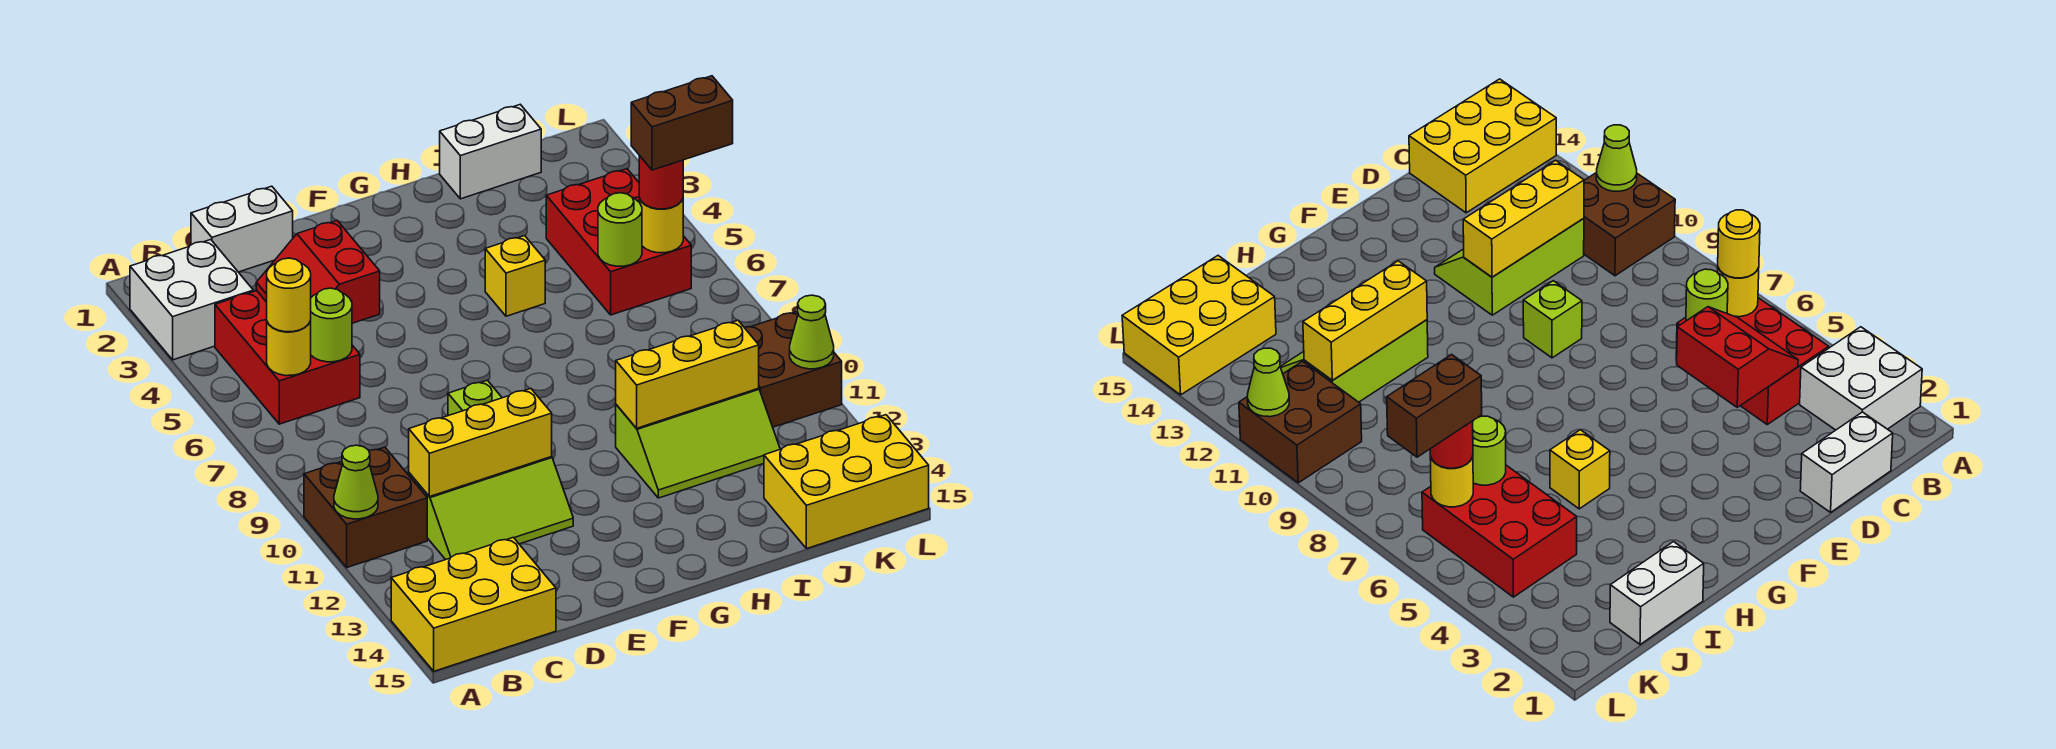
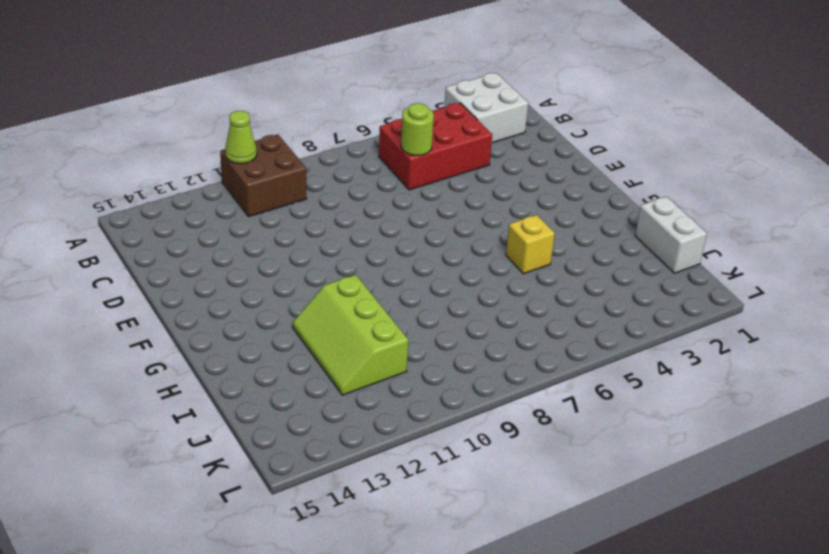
none -> yellow brick A14:C15 level 1
none -> white brick C1:D1 level 1
none -> lime slope C11:E12 level 1 top 11

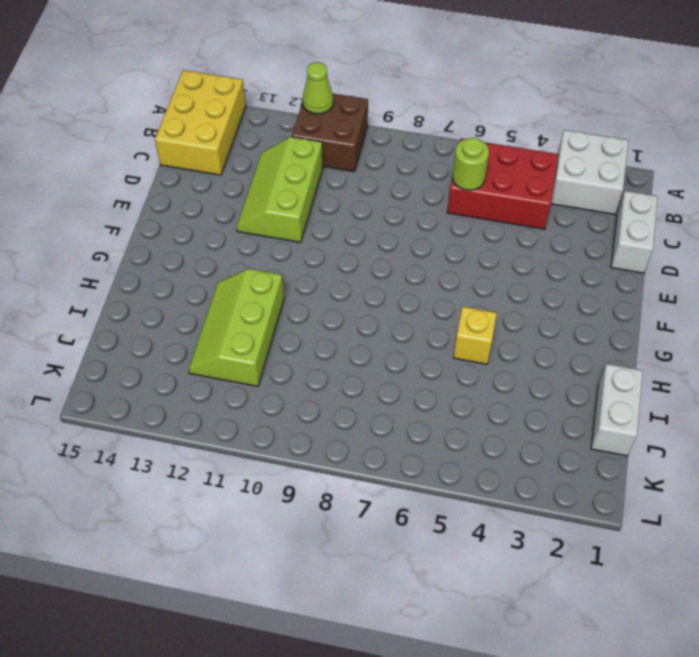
none -> lime brick E9 level 1
none -> red brick J4:K6 level 1
none -> yellow brick J14:L15 level 1

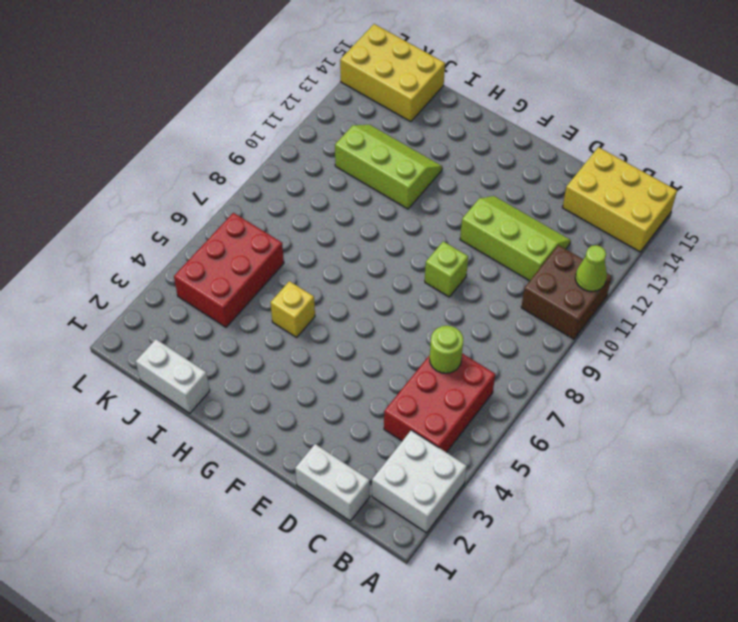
none -> brown brick K10:L11 level 1
none -> yellow round brick B6 level 2
none -> red slope C4:D5 level 2 top D

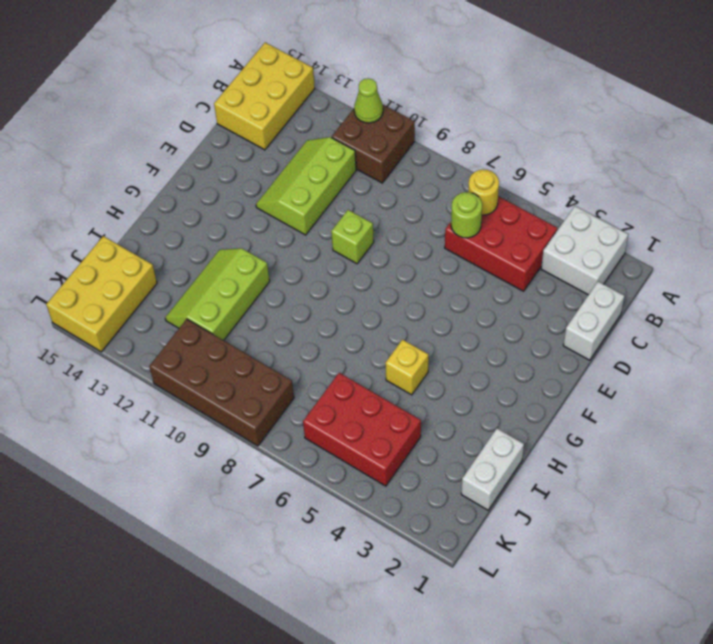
brown brick K8:L11 level 1 -> brown brick K10:L11 level 1
none -> red slope C4:D5 level 2 top D
none -> yellow brick C11:E11 level 2
none -> yellow brick H11:J11 level 2

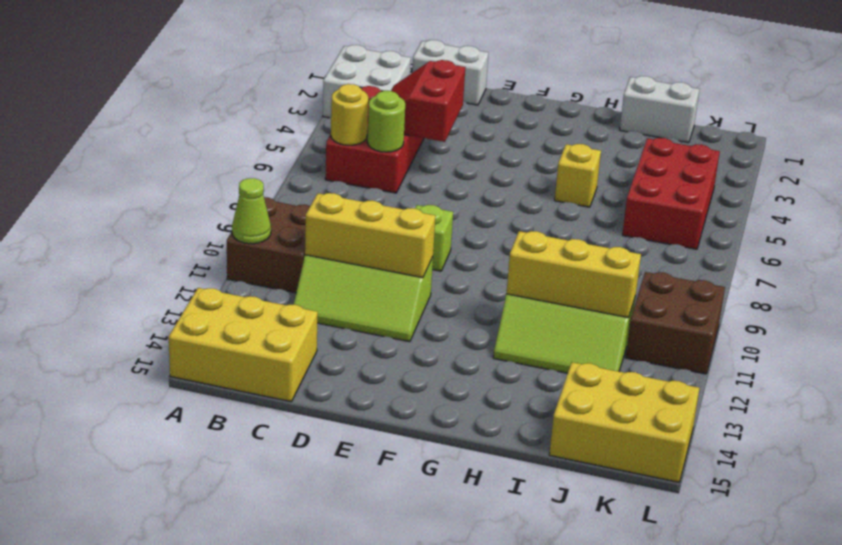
none -> lime round brick J6 level 2
none -> yellow round brick K6 level 2
none -> lime cone L11 level 2

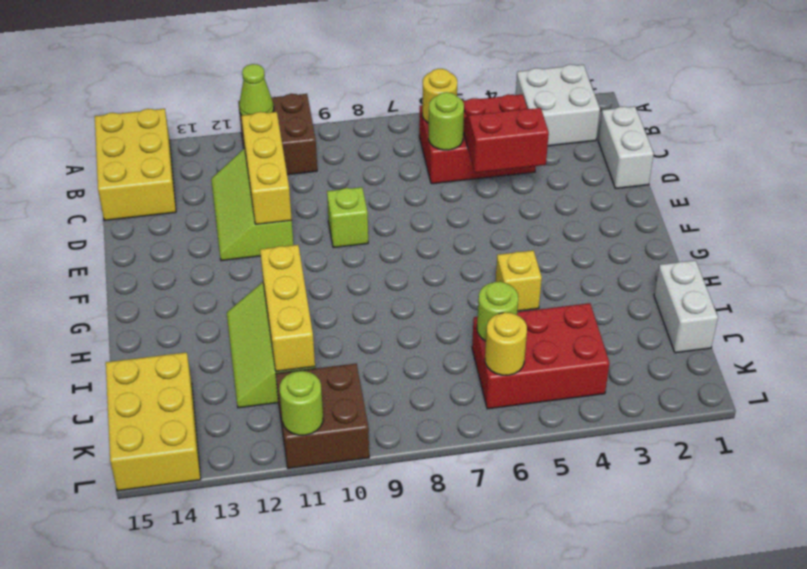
lime round brick L11 level 2 -> lime cone L11 level 2
none -> yellow round brick B6 level 3
none -> red round brick K6 level 3
none -> brown brick K6:L6 level 4

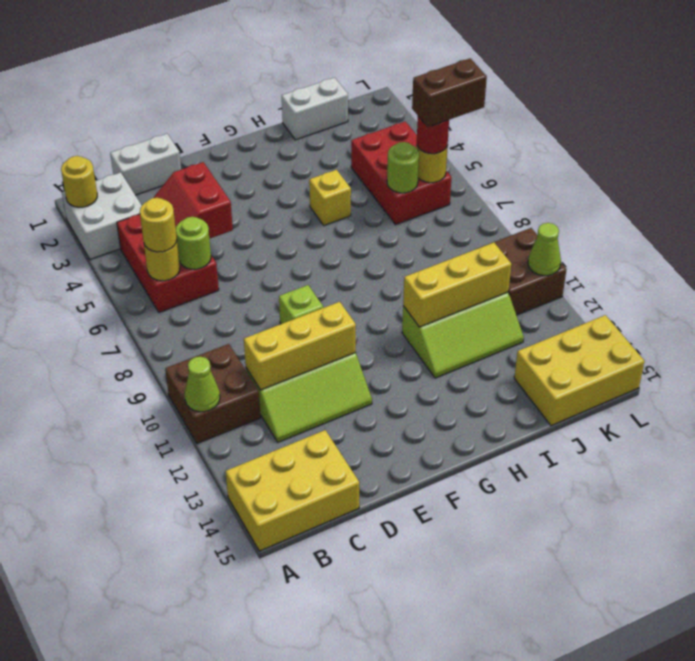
yellow round brick A2 level 2 -> none

